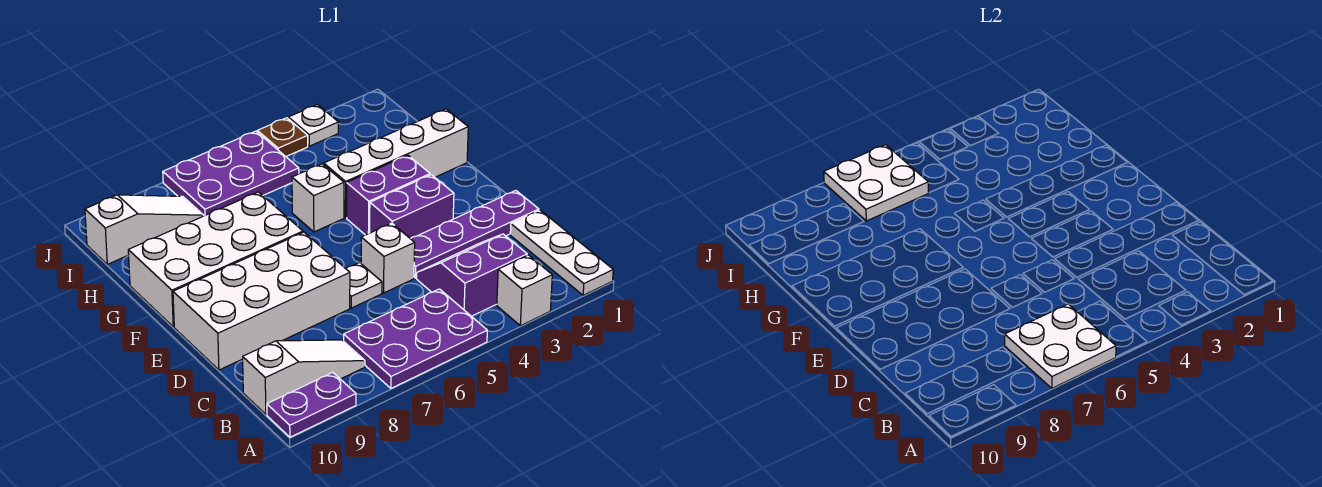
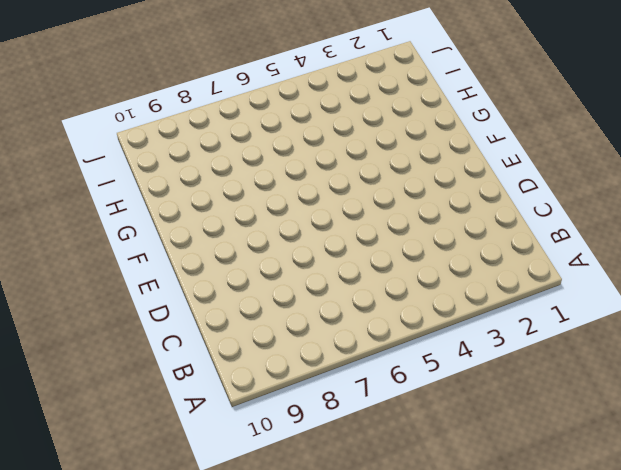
none -> white plate A1:C1 level 1
none -> white brick A3 level 1
none -> purple plate A5:B7 level 1

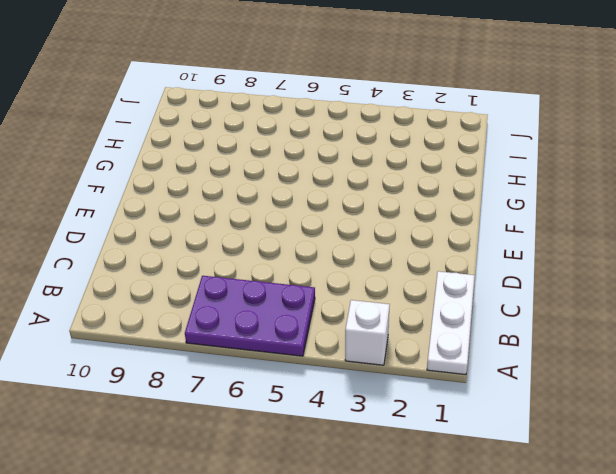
none -> purple plate A9:A10 level 1
none -> purple slope B3:C4 level 1 top B
none -> white slope B8:B10 level 1 top 10

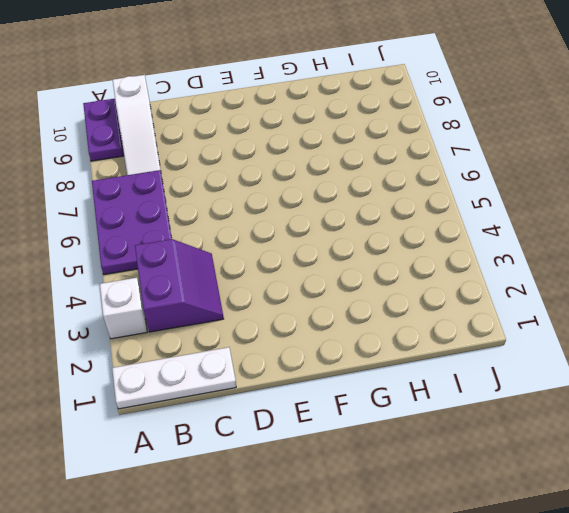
none -> purple plate D1:D4 level 1
none -> white brick D5 level 1
none -> white plate D6 level 1

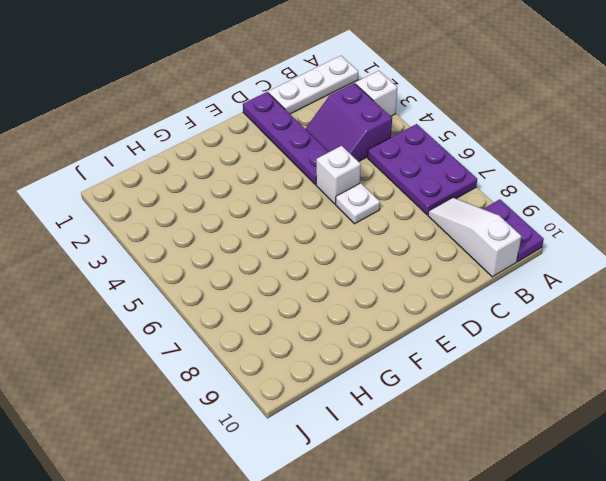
none -> white brick D7:E10 level 1
none -> purple brick E3:E4 level 1
none -> purple brick F3:F4 level 1

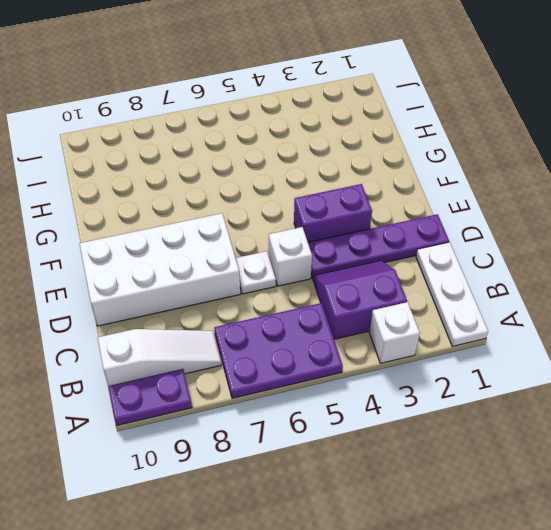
none -> purple brick F3:F4 level 1
none -> white brick F7:G10 level 1
none -> white brick G1:G4 level 1

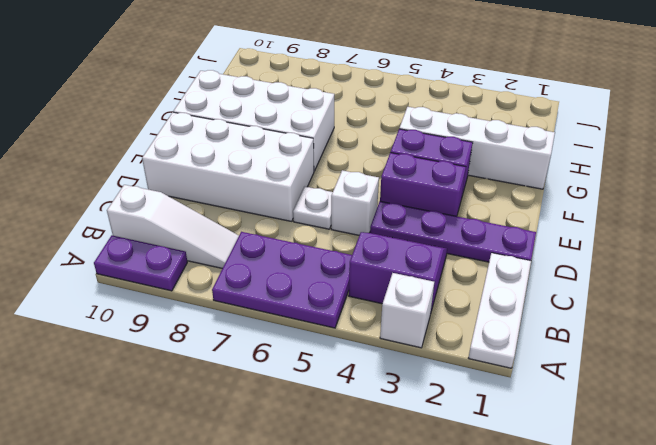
none -> white brick G5 level 1
none -> purple plate I5:J7 level 1
none -> white slope I8:I10 level 1 top 10

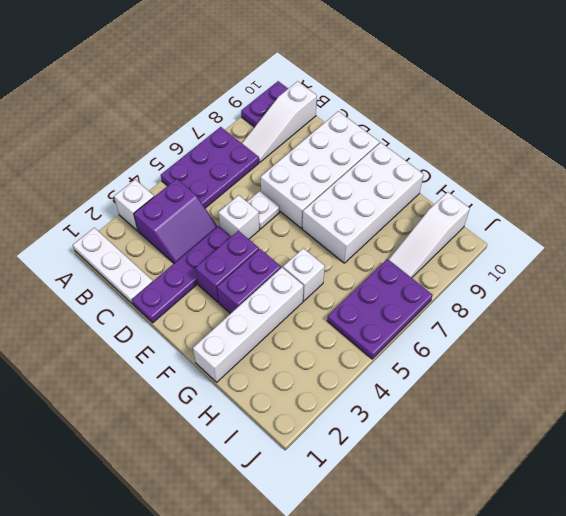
none -> white plate J3 level 1
none -> brown plate J4 level 1
none -> white plate A6:B7 level 2

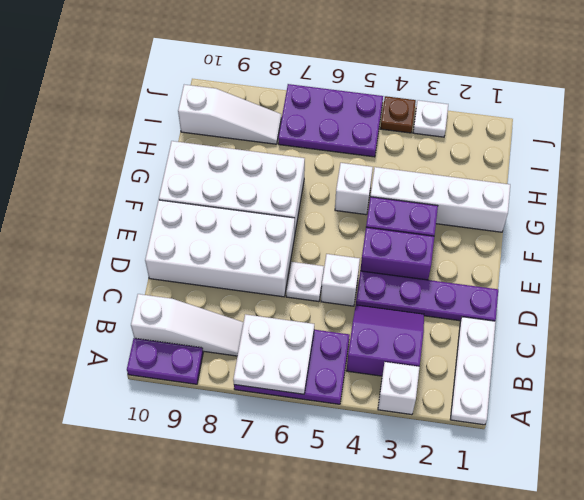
none -> white plate I6:J7 level 2

